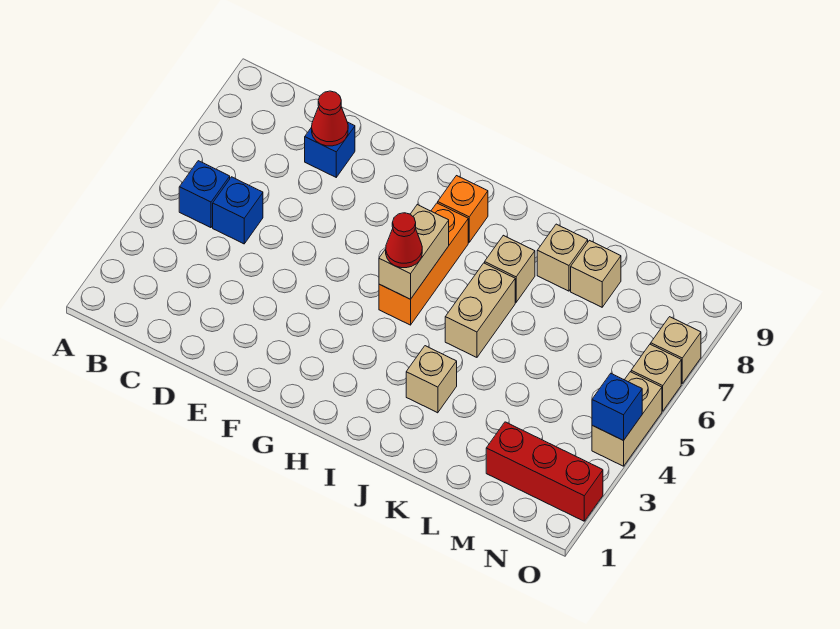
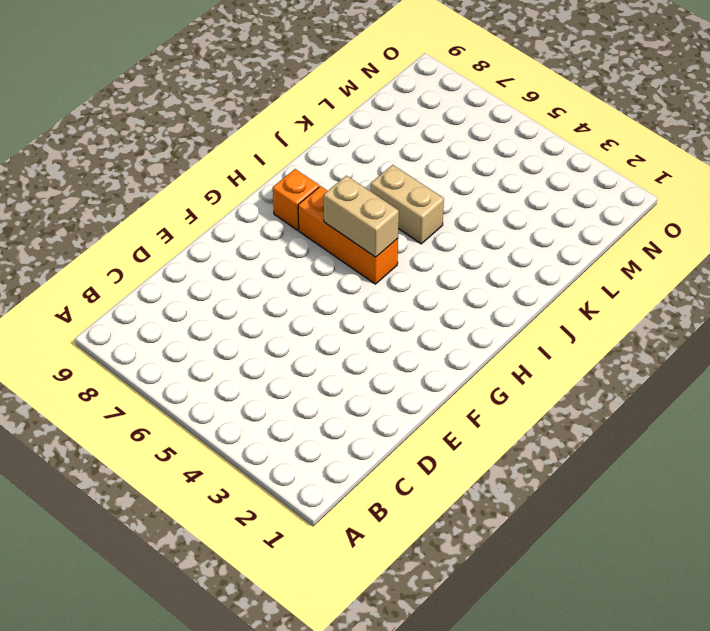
none -> blue brick B5 level 1
none -> blue brick C5 level 1
none -> blue brick D8 level 1

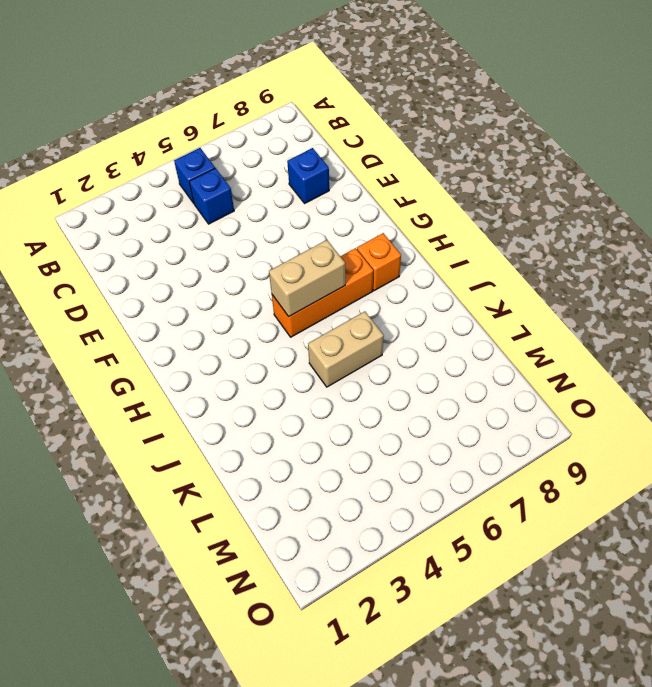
none -> tan brick J3 level 1
none -> tan brick J7 level 1
none -> tan brick K8 level 1

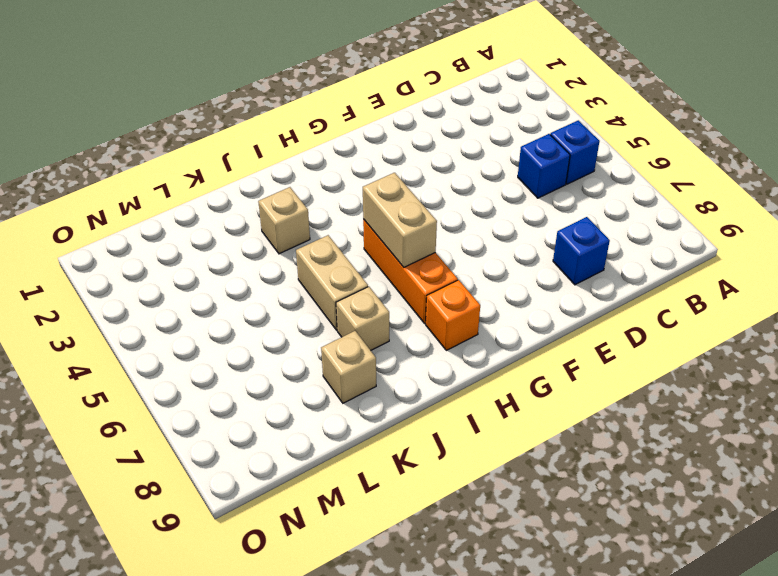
none -> tan brick L8 level 1
none -> red brick M2:O2 level 1
none -> tan brick O4:O5 level 1

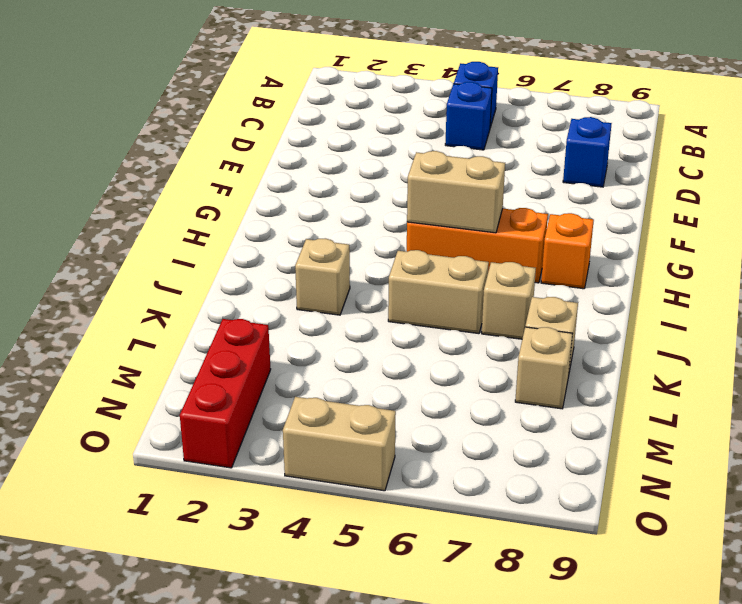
none -> tan brick O6 level 1
none -> tan brick O7 level 1
none -> red cone D8 level 2

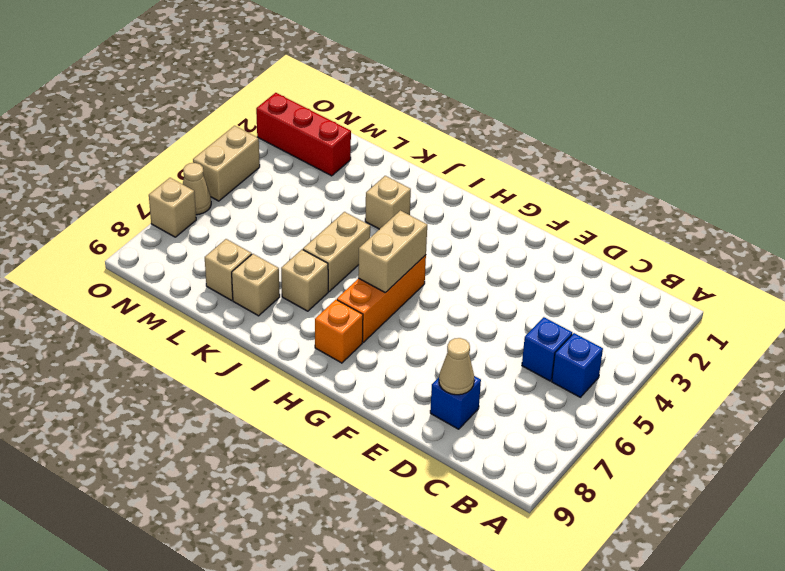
tan cone D8 level 2 -> red cone D8 level 2
tan cone O6 level 1 -> tan brick O6 level 1
none -> blue brick O4 level 2
none -> red cone H5 level 3

